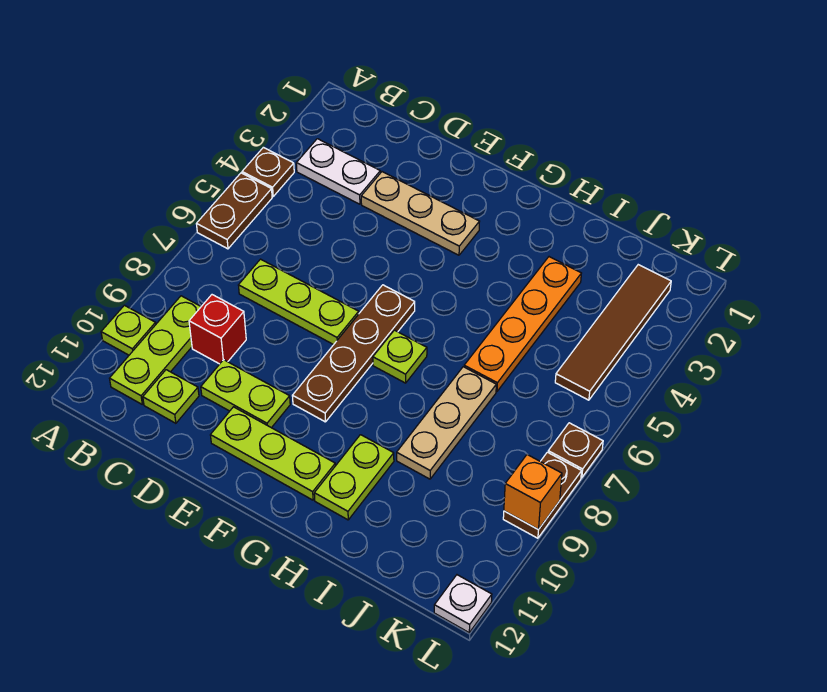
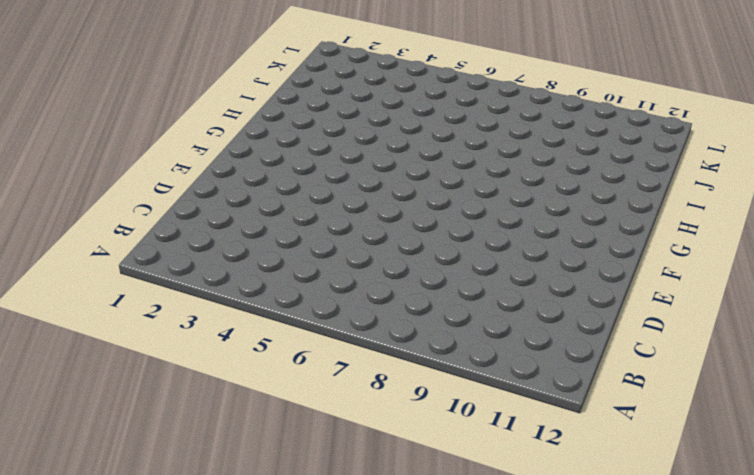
none -> brown plate A4 level 1
none -> brown plate A5:A6 level 1
none -> lime plate A10 level 1

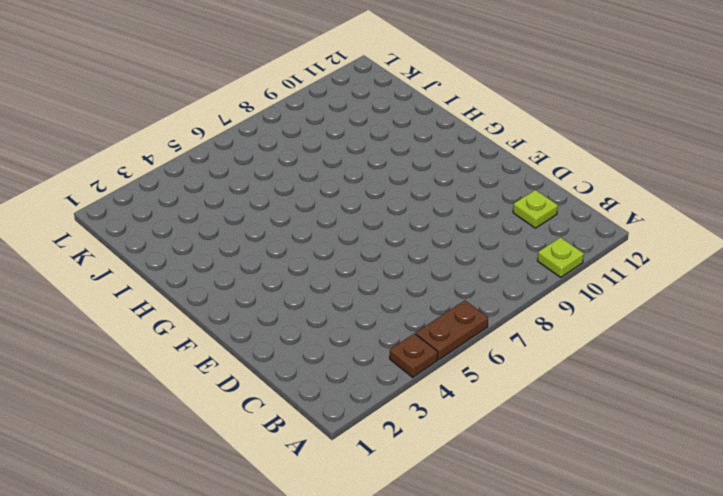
none -> white plate B3:C3 level 1
none -> lime plate B9:B11 level 1
none -> lime plate C7:E7 level 1

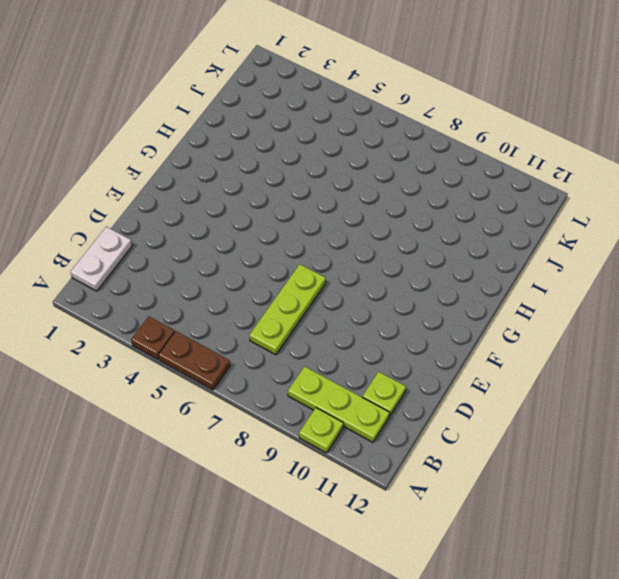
white plate B1:C1 level 1 -> white plate B3:C3 level 1
none -> red brick C9 level 1
none -> tan plate D3:F3 level 1
none -> lime plate D10:E10 level 1

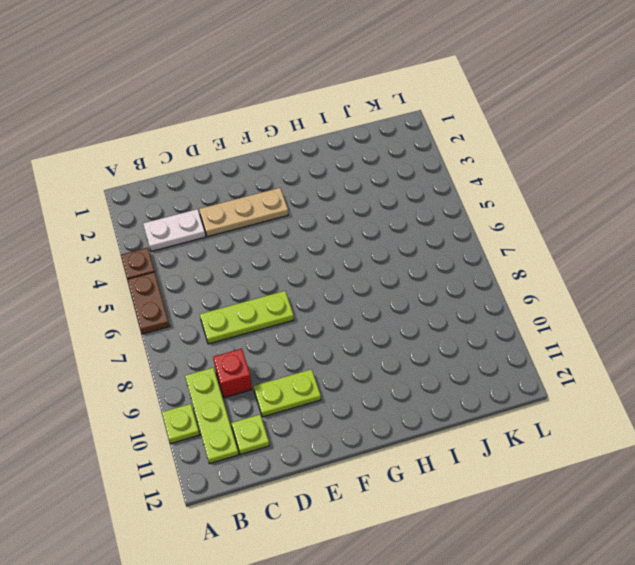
none -> lime plate E11:G11 level 1
none -> brown plate F6:F9 level 1
none -> lime plate G7 level 1

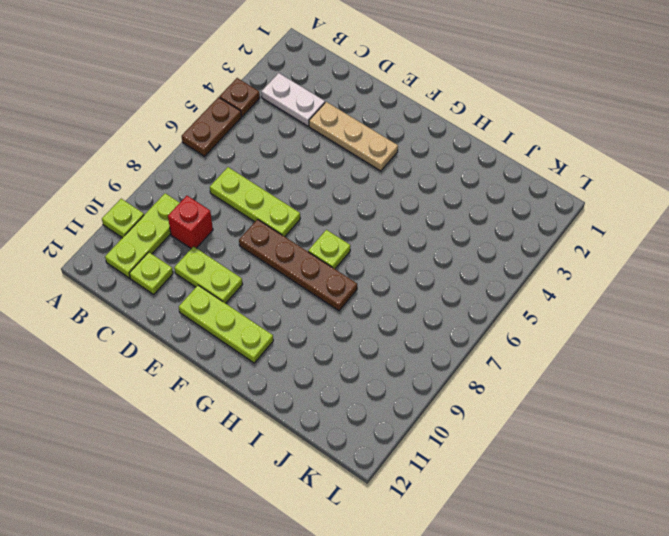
brown plate E8:H8 level 1 -> brown plate F6:F9 level 1
none -> lime plate H10:H11 level 1
none -> orange plate I3:I6 level 1
none -> tan plate I7:I9 level 1

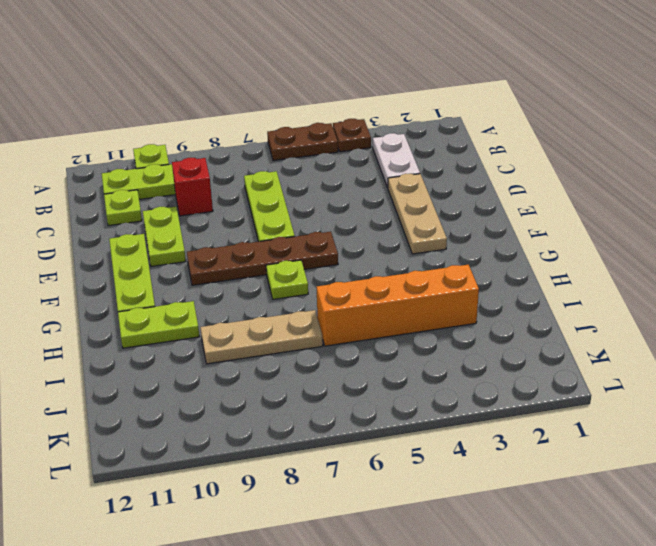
orange brick I3:I6 level 1 -> orange plate I3:I6 level 1
none -> brown tile K2:K5 level 1
none -> brown plate L7 level 1
none -> brown plate L8:L9 level 1

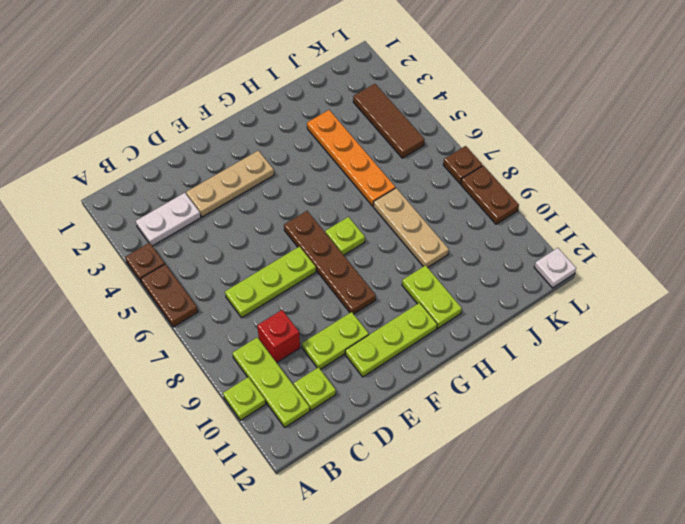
brown tile K3:K5 level 1 -> brown tile K2:K5 level 1
none -> orange brick L9 level 2

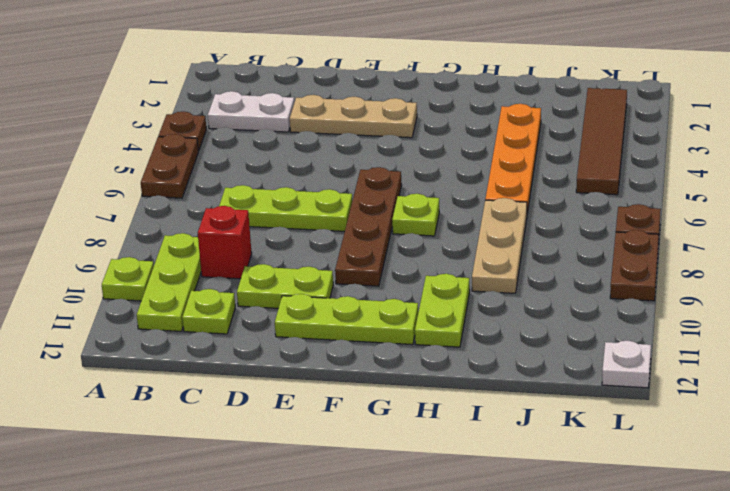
none -> orange brick L9 level 2

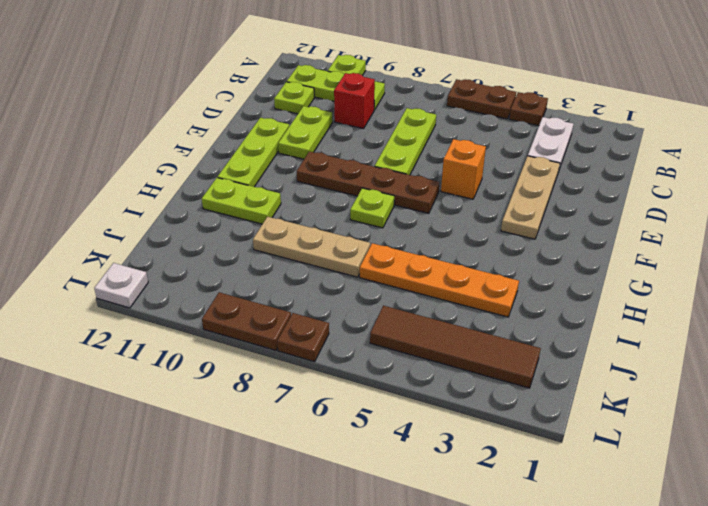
orange brick E5 level 1 -> orange brick L9 level 2

